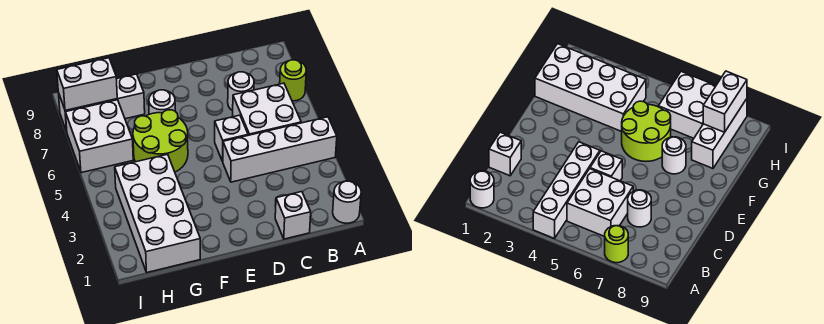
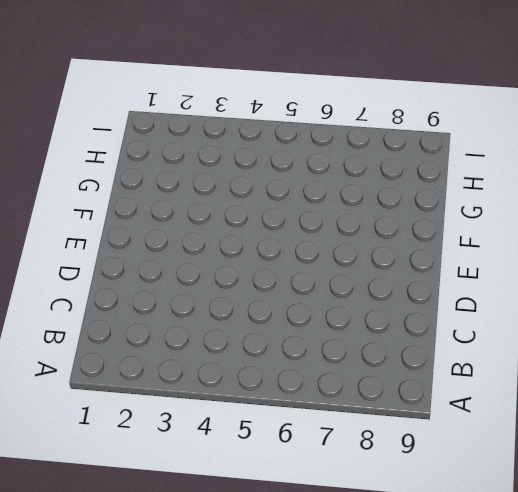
none -> white round brick A1 level 1
none -> white brick A4:D4 level 1
none -> lime round brick A7 level 1

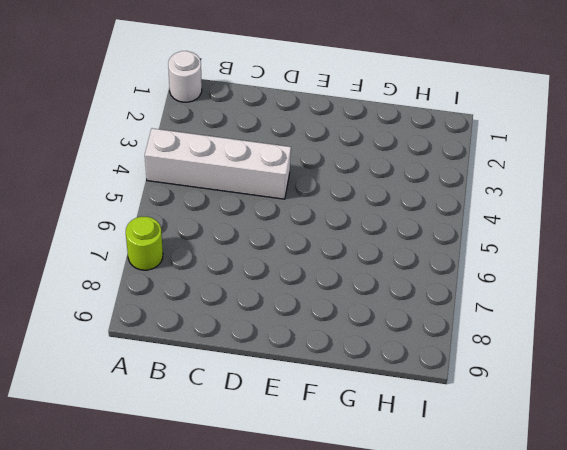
none -> white brick B5:C6 level 1
none -> white brick C1 level 1
none -> white round brick C7 level 1

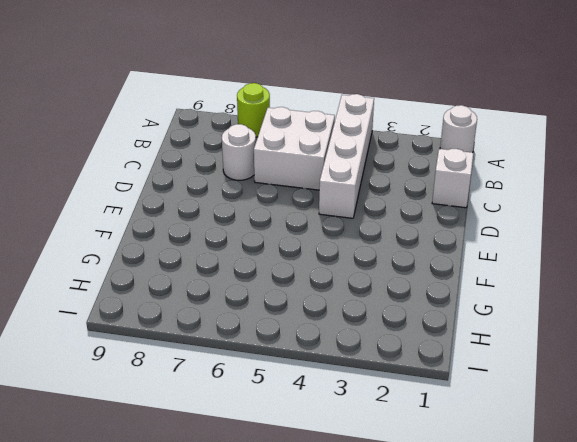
none -> white brick D5 level 1
none -> lime round brick F5:G6 level 1
none -> white round brick F7 level 1

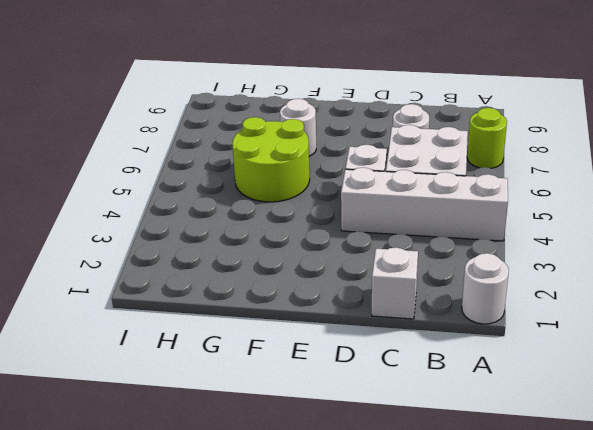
none -> white brick G1:H4 level 1
none -> white brick G8:I8 level 1
none -> white brick H6:I7 level 1

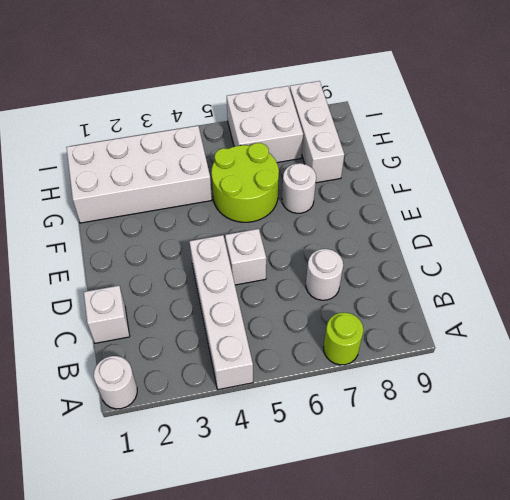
none -> white brick B5:C6 level 1
none -> white brick H8:I8 level 2

